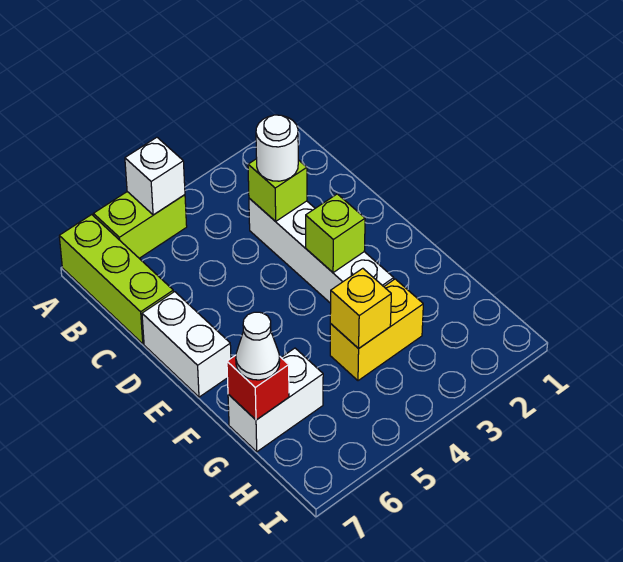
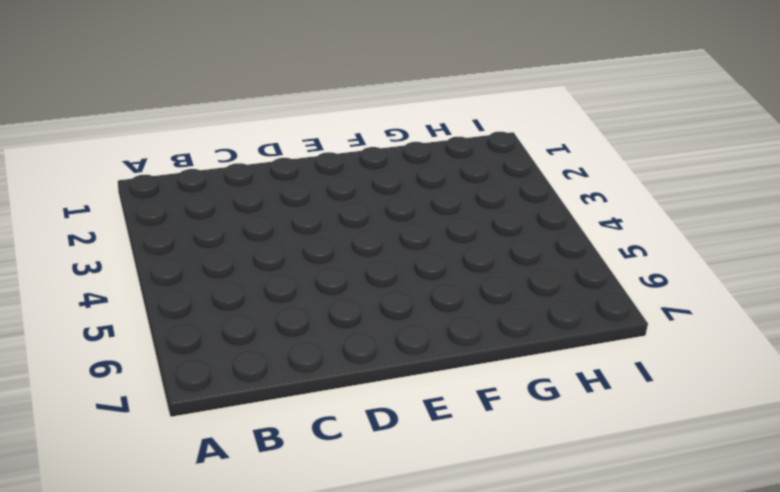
none -> lime brick A5:A6 level 1
none -> lime brick A7:C7 level 1
none -> white brick C3:F3 level 1

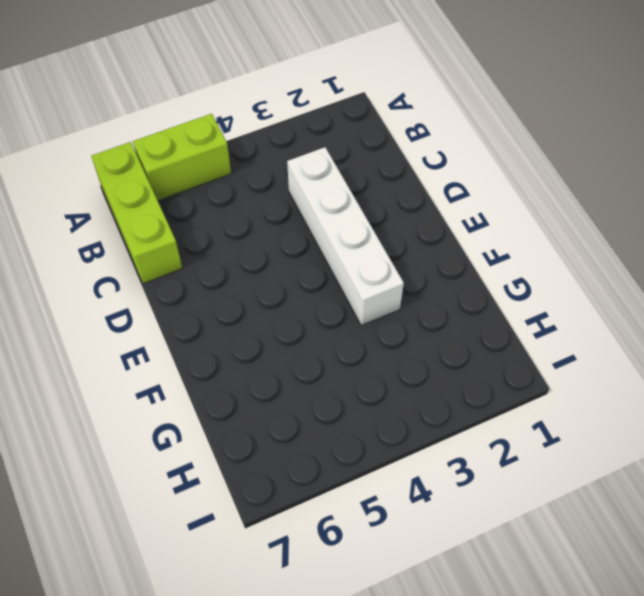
none -> white brick D7:E7 level 1
none -> yellow brick G3:G4 level 1
none -> white brick G6:G7 level 1

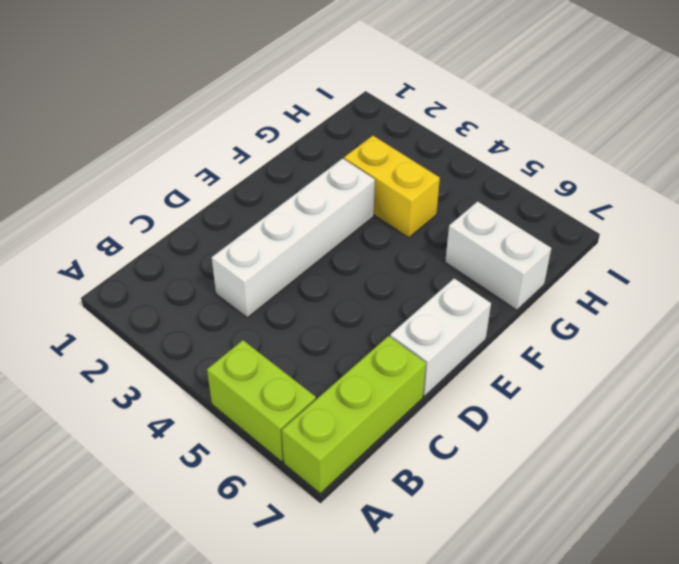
none -> white brick A5 level 2
none -> lime brick C3 level 2
none -> lime brick E3 level 2

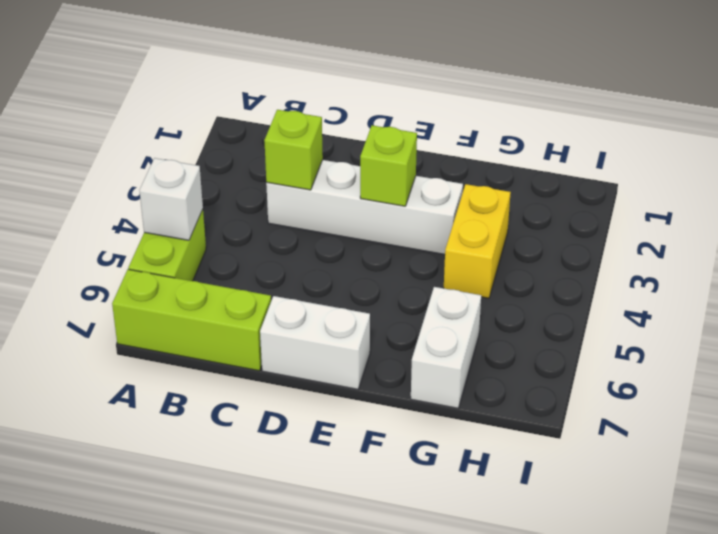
none -> yellow brick G4 level 2
none -> red brick G7 level 2
none -> white round brick C3 level 3

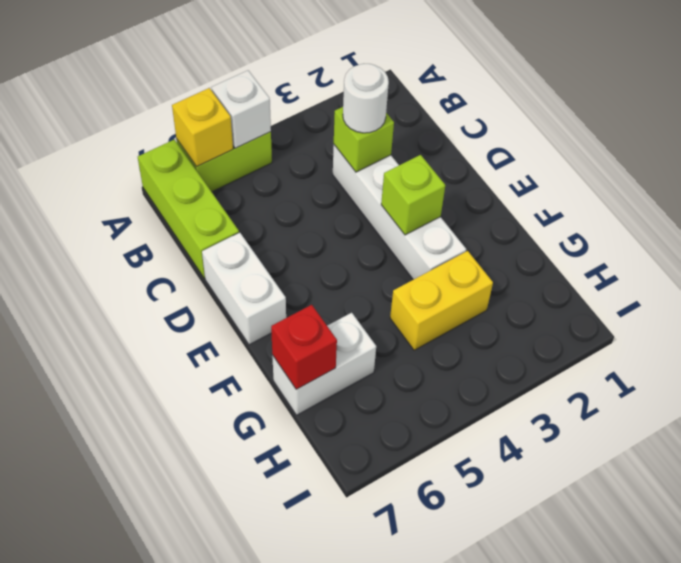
yellow brick A6 level 2 -> yellow brick G4 level 2
none -> white cone G7 level 3

